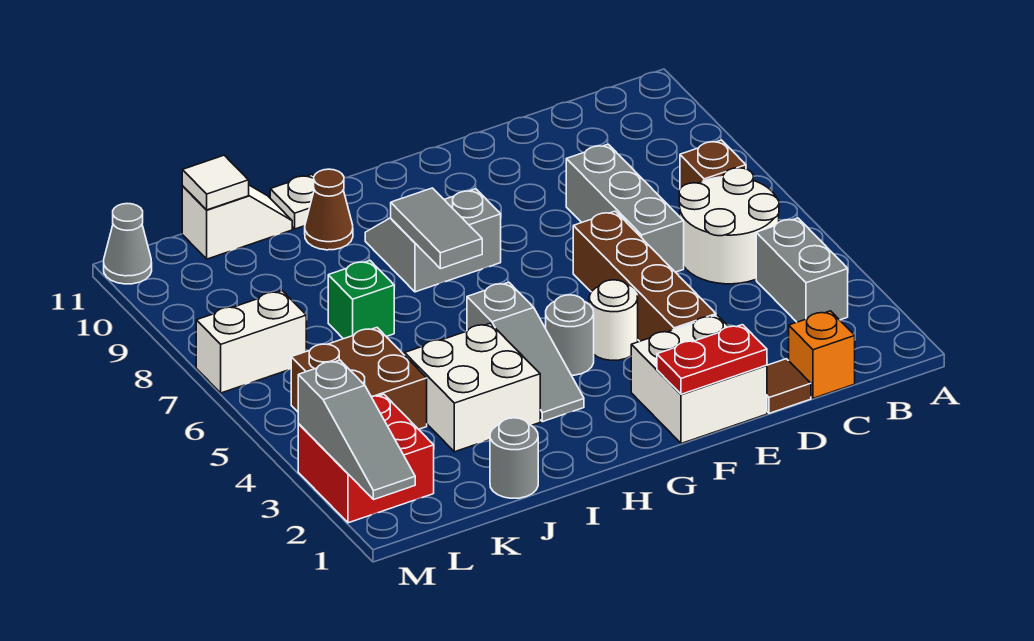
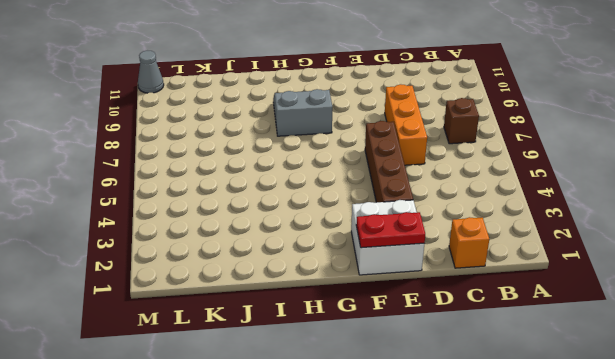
orange brick D6:D8 level 1 -> grey brick D6:D8 level 1
none -> grey brick B3:B4 level 1
none -> white round brick B5:C6 level 1
none -> brown tile D1 level 1

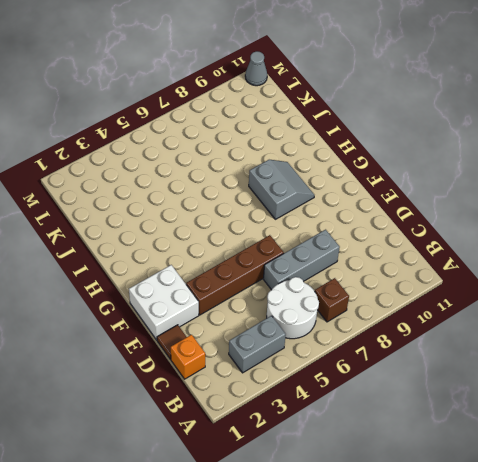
none -> white round brick F4 level 1
none -> grey round brick G4 level 1
none -> grey slope H3:H5 level 1 top 5

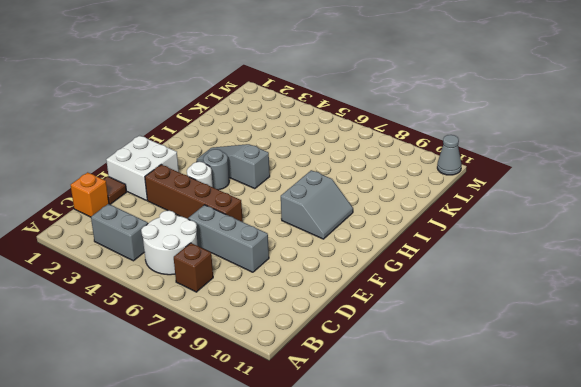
none -> white brick I3:J4 level 1
none -> brown cone I10 level 1
none -> white plate I11 level 1

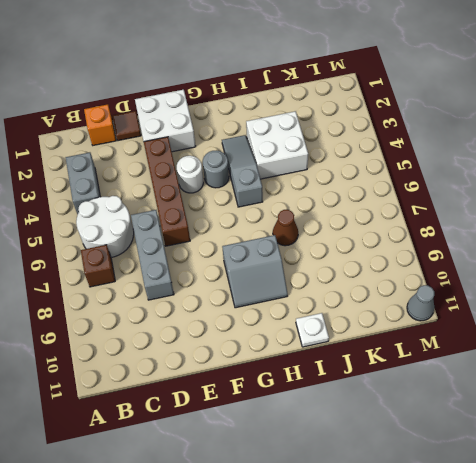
brown cone I7 level 1 -> brown cone I10 level 1
none -> grey round brick J1 level 1
none -> green brick J7 level 1
none -> white slope J11:K11 level 1 top K

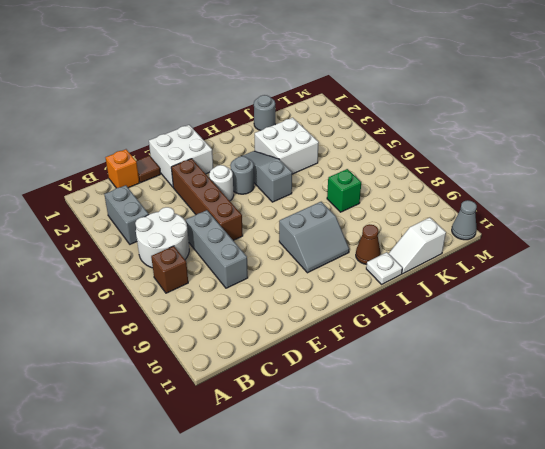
none -> brown brick K4:L5 level 1
none -> red brick L2:M3 level 1
none -> white brick L7:M7 level 1

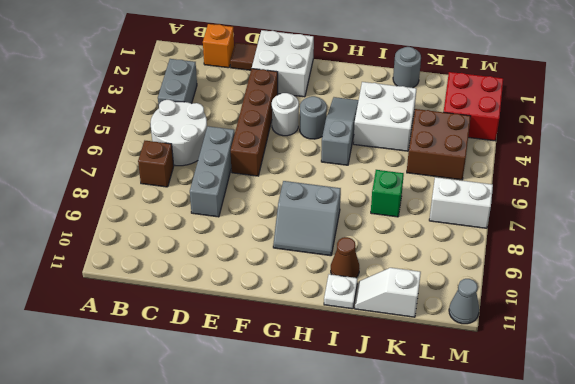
none -> red plate E1:F1 level 2
none -> grey tile H7:H8 level 2
none -> white tile K11 level 2

